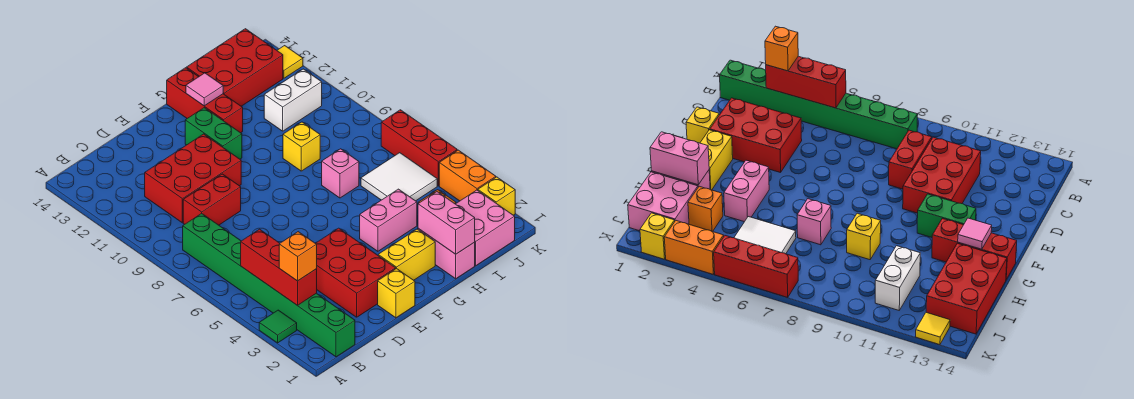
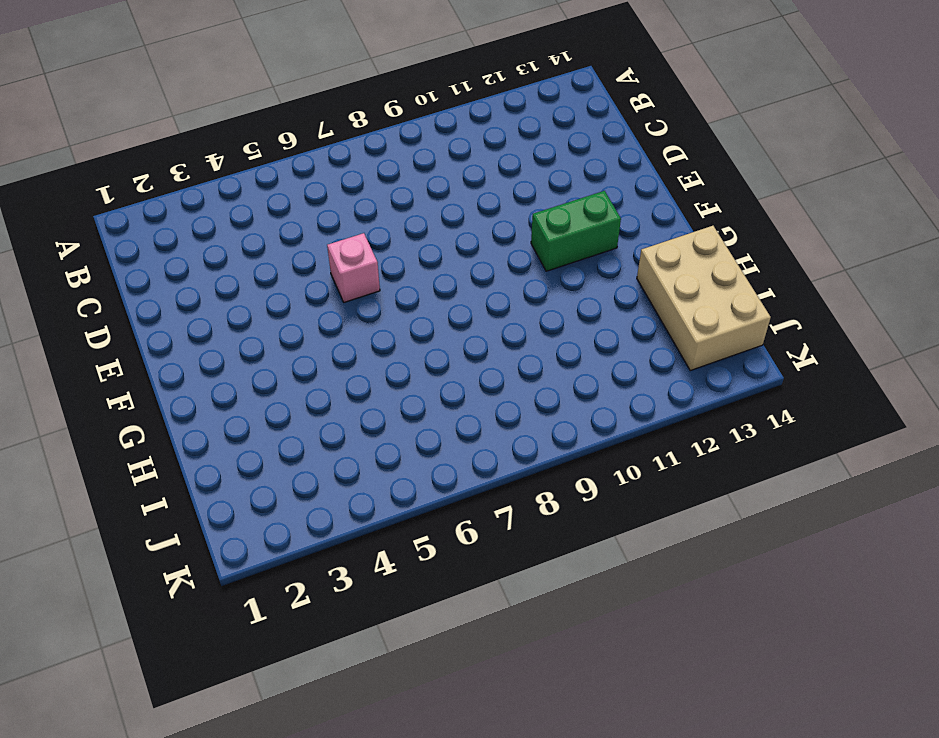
pink brick E6 level 1 -> pink brick H7 level 1
tan brick H13:J14 level 1 -> red brick H13:J14 level 1
none -> green tile A3 level 1
none -> green brick B1:B8 level 1
none -> red brick C9:D9 level 1

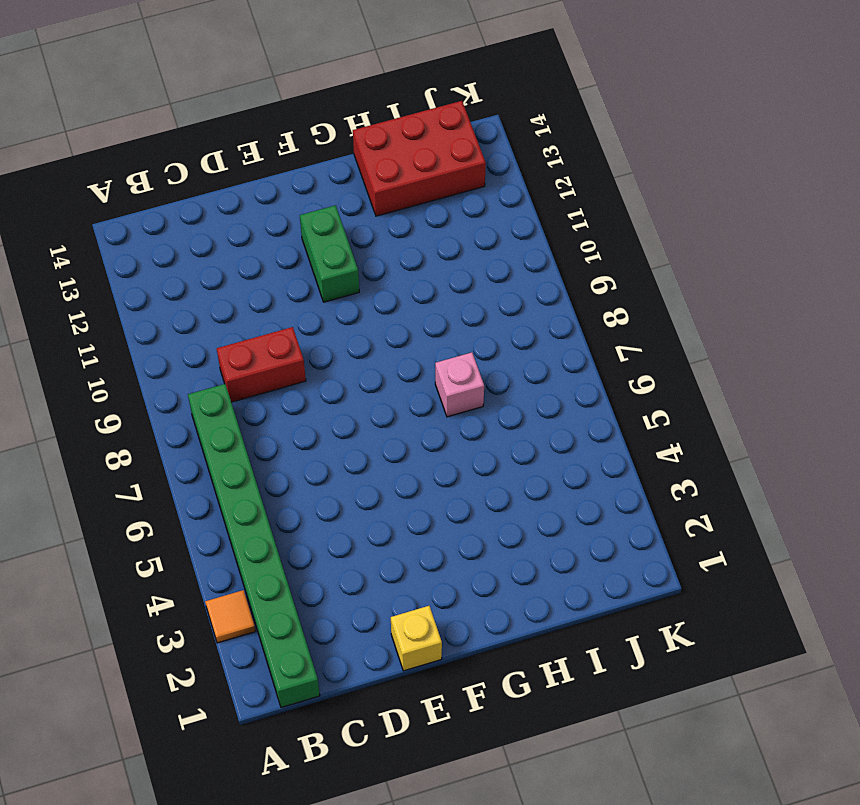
orange tile A3 level 1 -> green tile A3 level 1
none -> red brick C10:E11 level 1
none -> red brick D2:E4 level 1
none -> yellow brick F2:G2 level 1

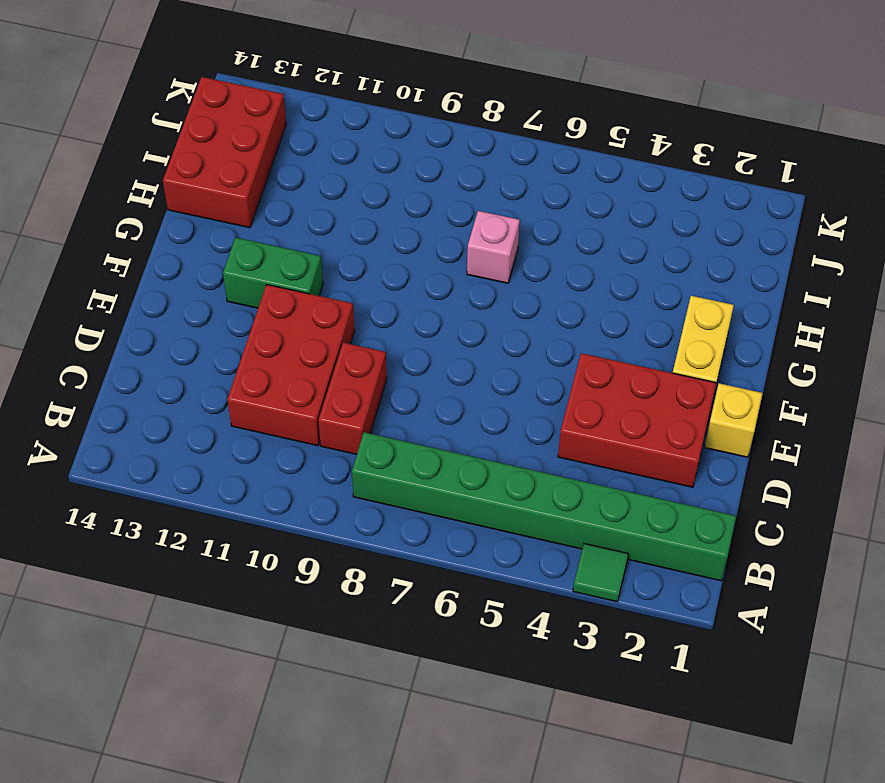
none -> pink brick G4:H4 level 1
none -> red brick G12:G14 level 1
none -> pink brick H1:H2 level 1

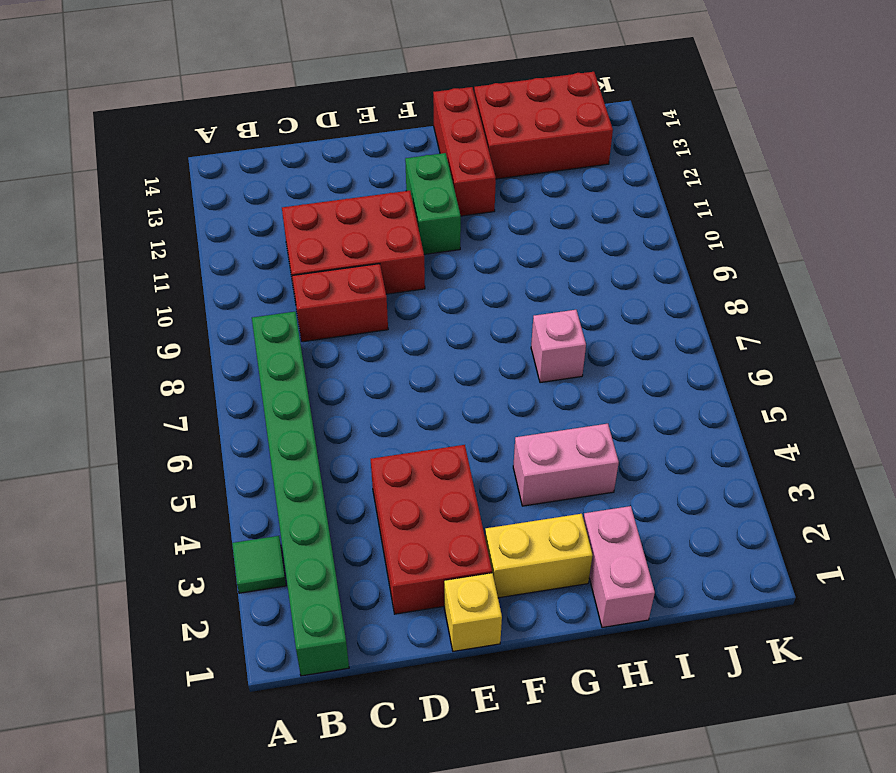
none -> yellow brick H9 level 1
none -> pink brick I1:J2 level 1
none -> orange brick I3 level 1

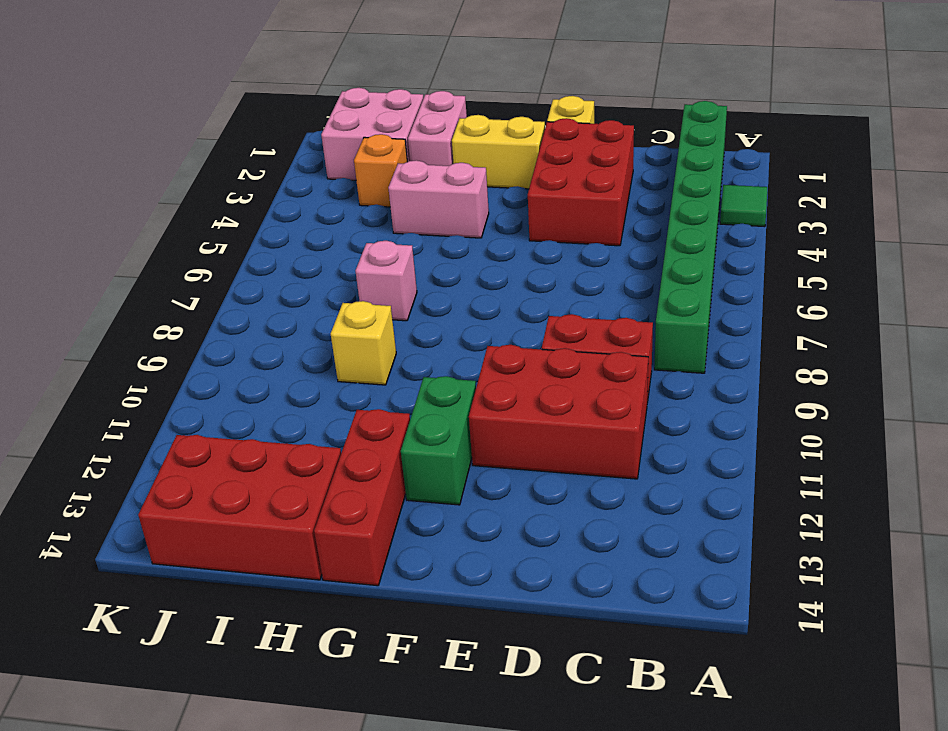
none -> white tile I5:J6 level 1
none -> white brick I11:J11 level 1
none -> yellow brick K2 level 1

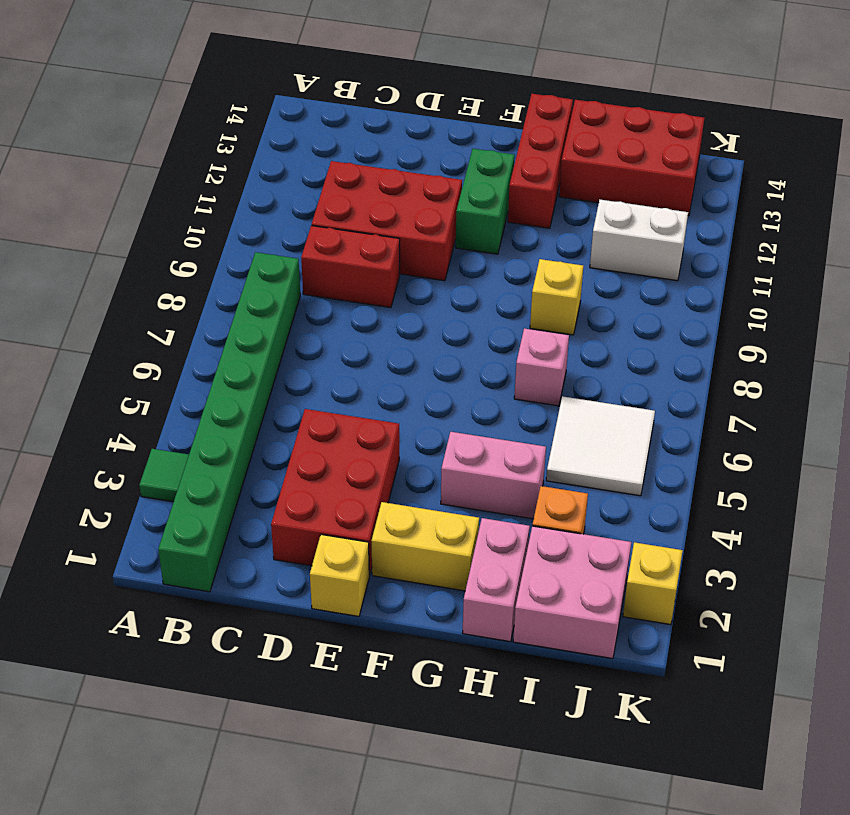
none -> orange brick K3:K4 level 1
none -> red brick K5:K7 level 1
none -> yellow tile K13 level 1

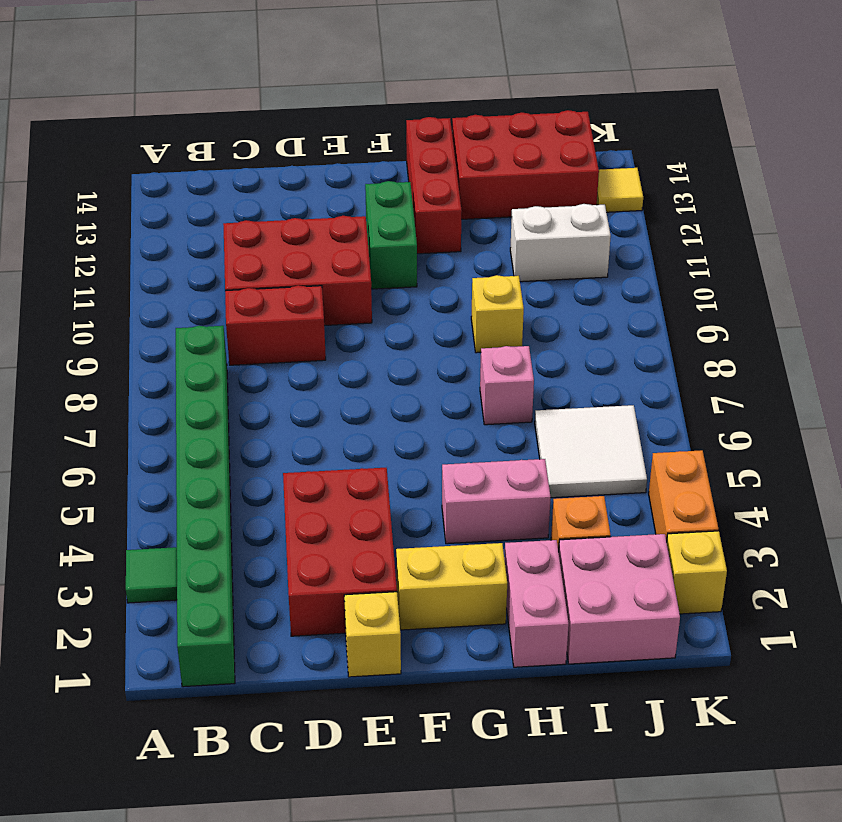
none -> red brick K5:K7 level 1
none -> red brick B3:B5 level 2
none -> pink tile G13 level 2

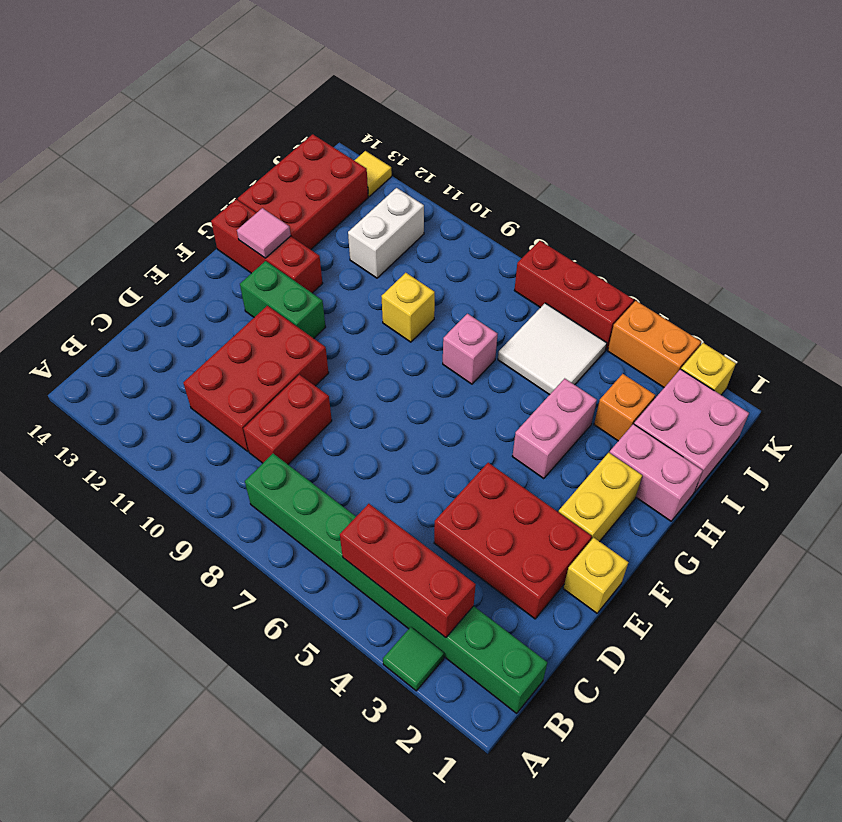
none -> pink brick H1:H2 level 2
none -> orange brick B3 level 3

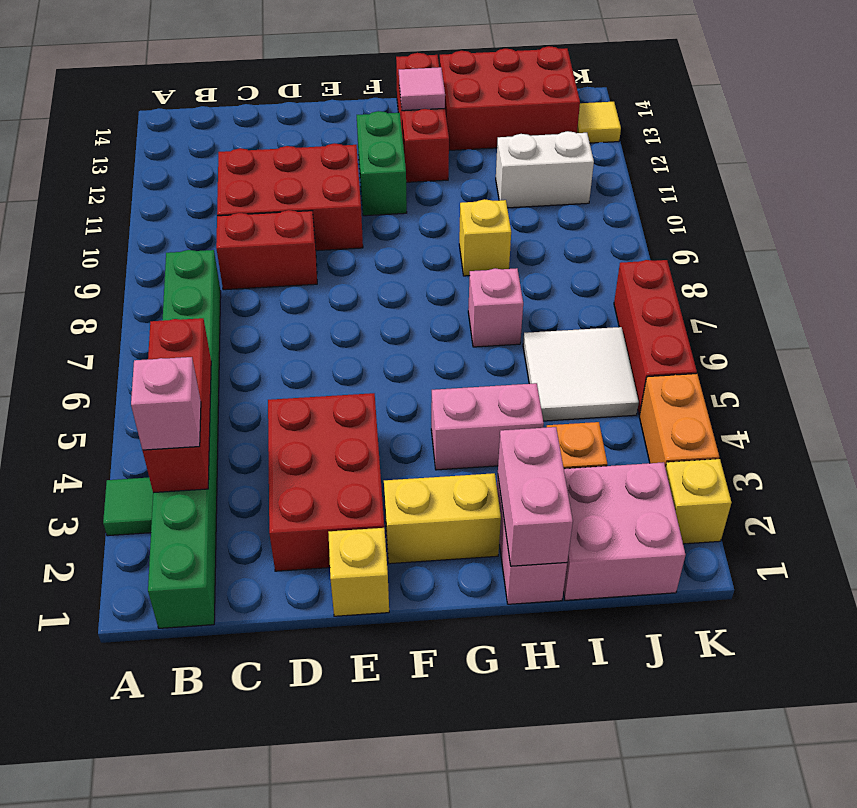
pink brick B3 level 3 -> orange brick B3 level 3

